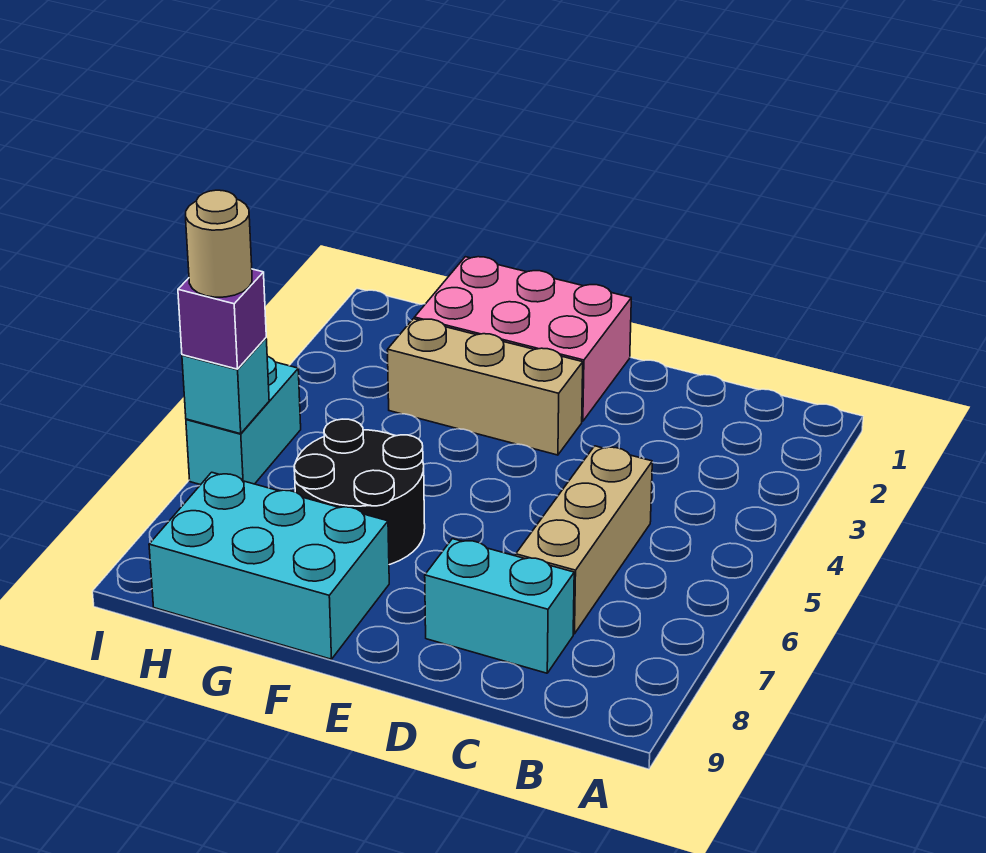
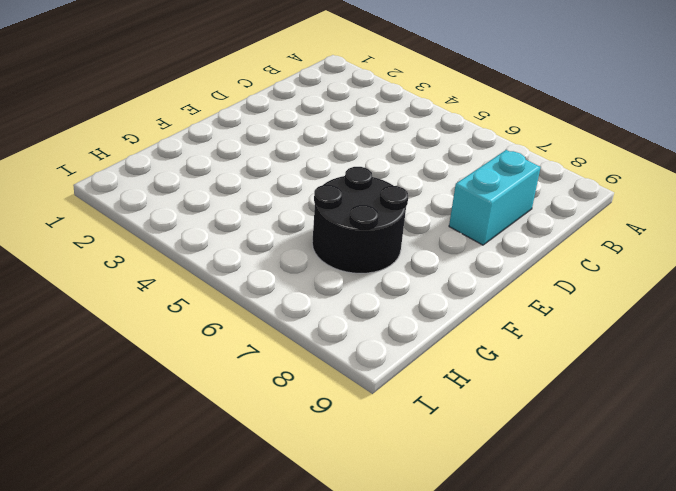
none -> tan brick C5:C7 level 1
none -> pink brick E1:G2 level 1

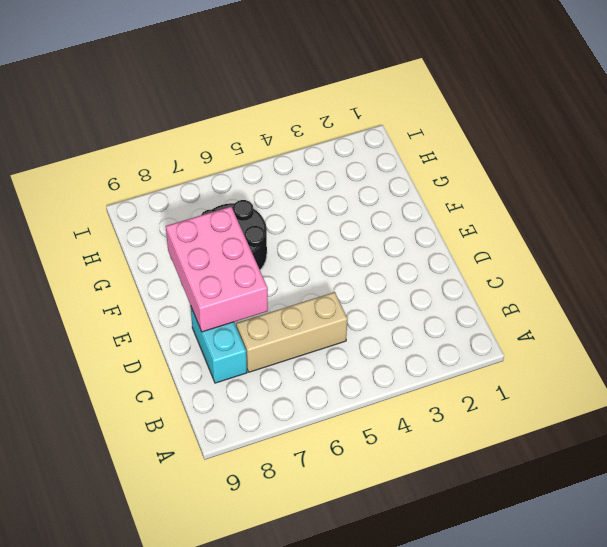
pink brick D7:F8 level 2 -> pink brick E1:G2 level 1
none -> tan brick E3:G3 level 1
none -> cyan brick F8:H9 level 1

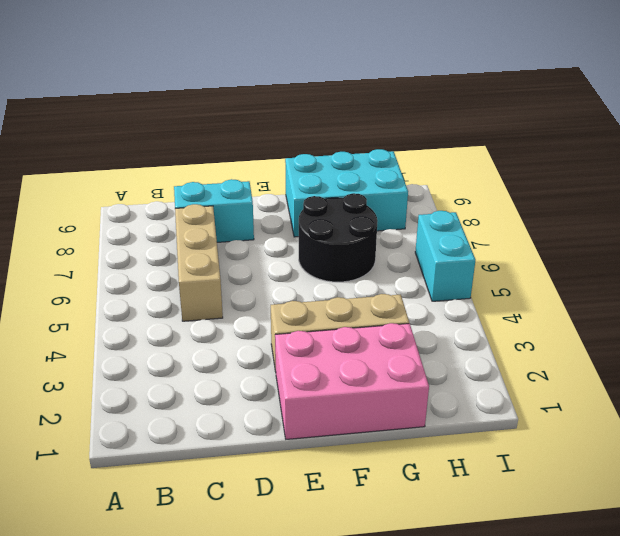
none -> cyan brick I6 level 2
none -> purple brick I6 level 3

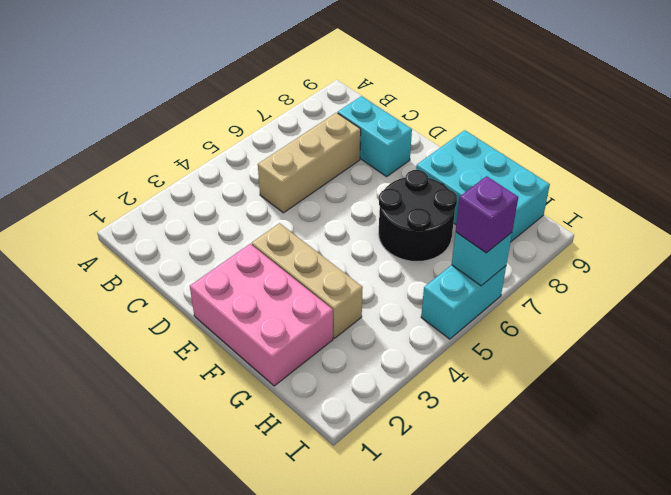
none -> tan round brick I6 level 4

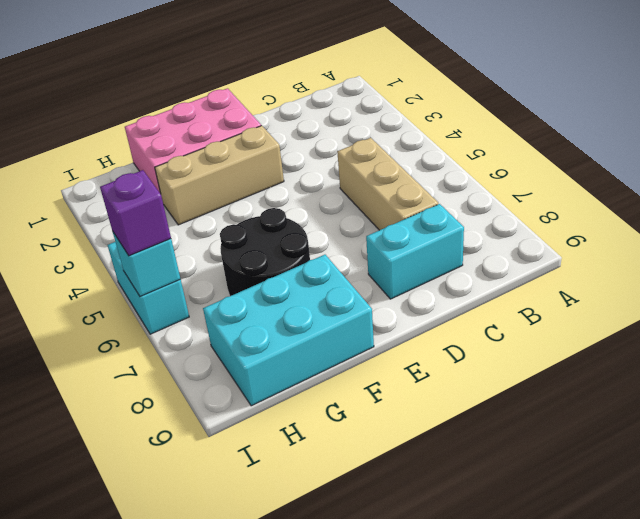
none -> tan round brick I6 level 4

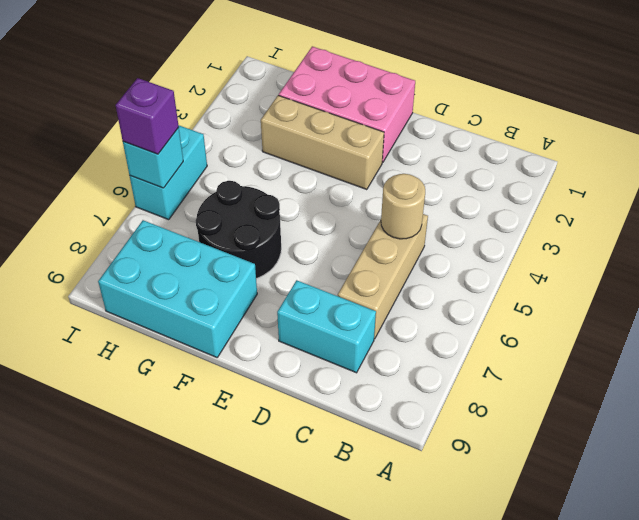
tan round brick C5 level 2 -> tan round brick I6 level 4

